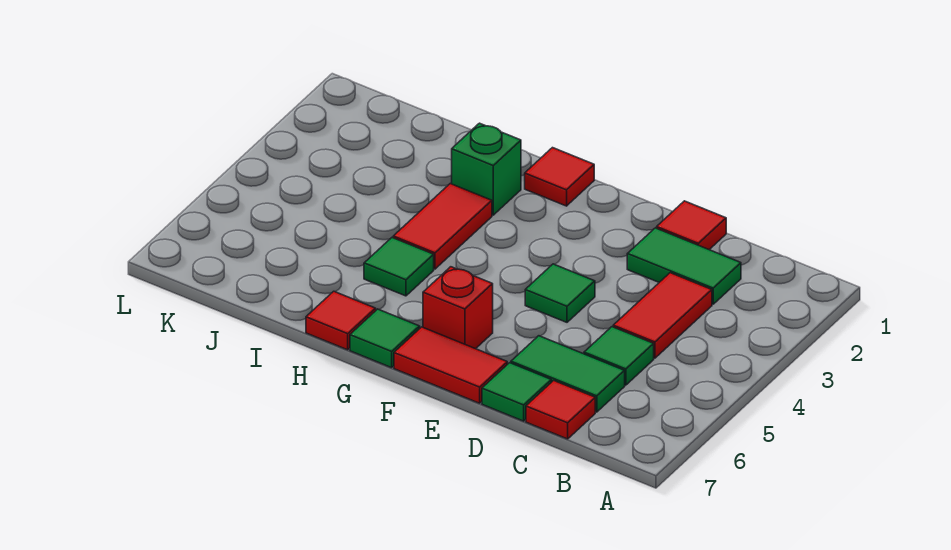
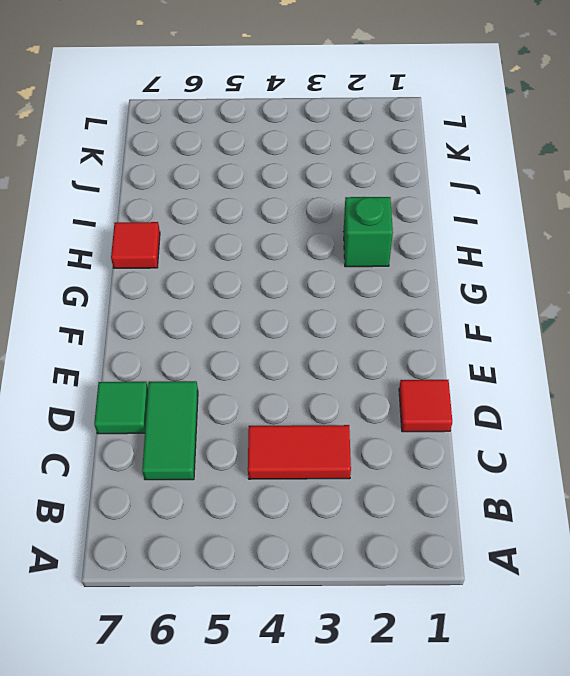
none -> green tile C2:D2 level 1
none -> green tile C5 level 1
none -> red tile C7 level 1

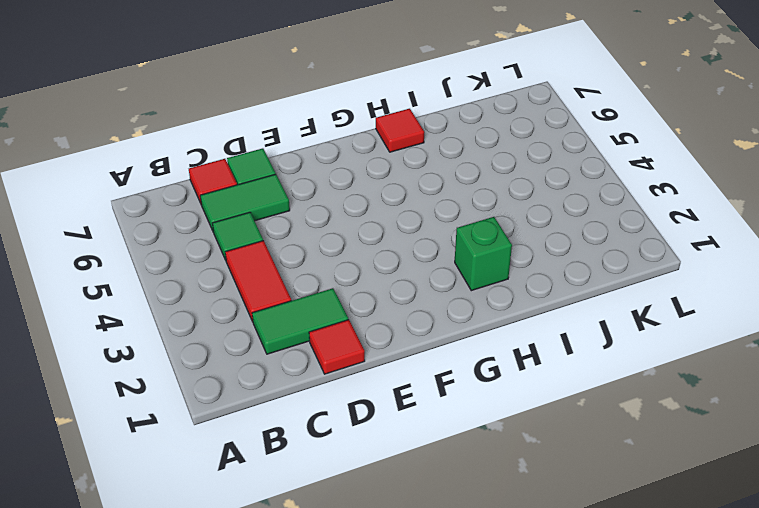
none -> green tile E4 level 1
none -> red tile E7:F7 level 1
none -> red brick F6 level 1

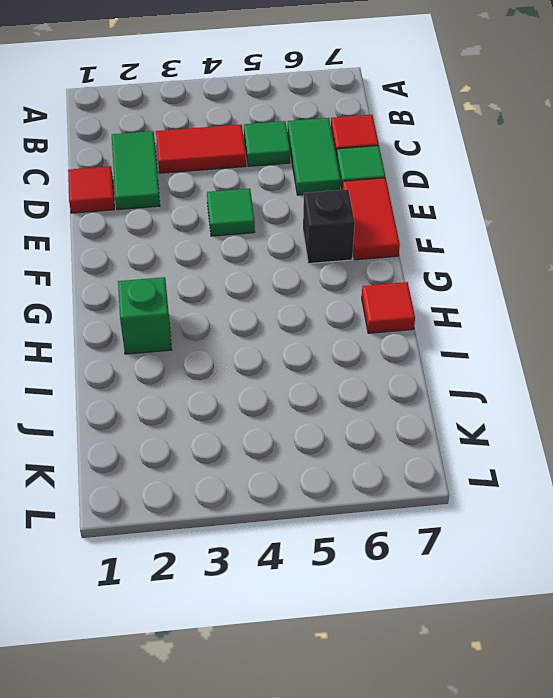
black brick F6 level 1 -> red brick F6 level 1
none -> red tile G1 level 1
none -> green tile G7 level 1
none -> red tile H3:H4 level 1

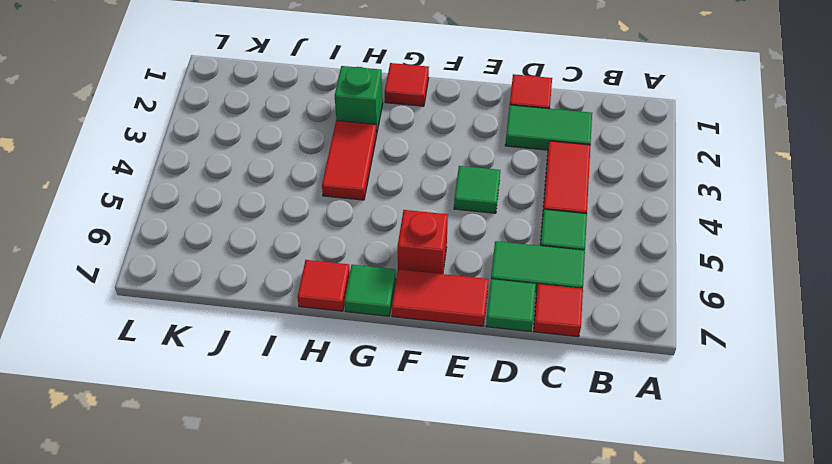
none -> green tile H5 level 1

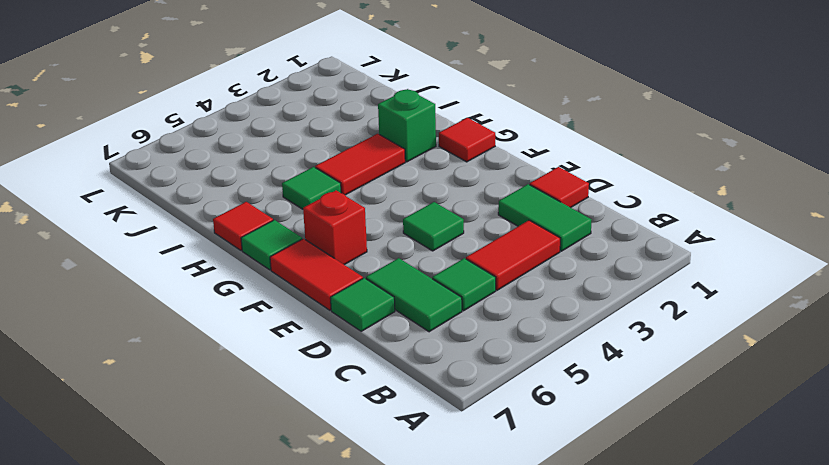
none -> red tile C7 level 1

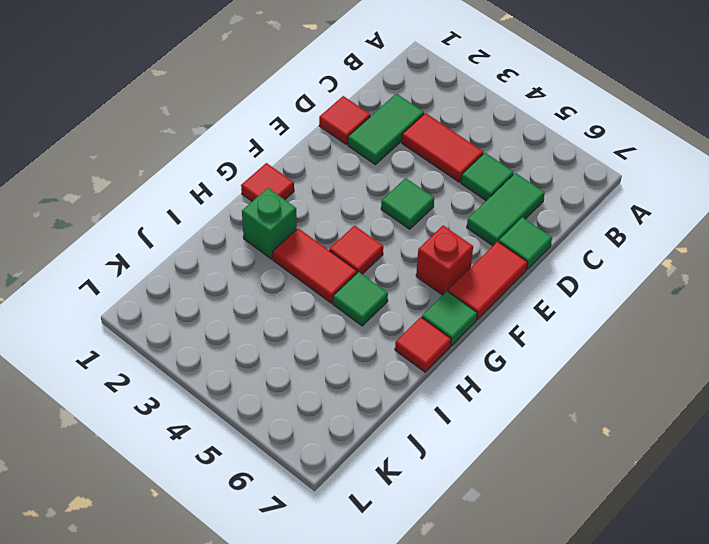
red tile G4 level 1 -> red tile C7 level 1

